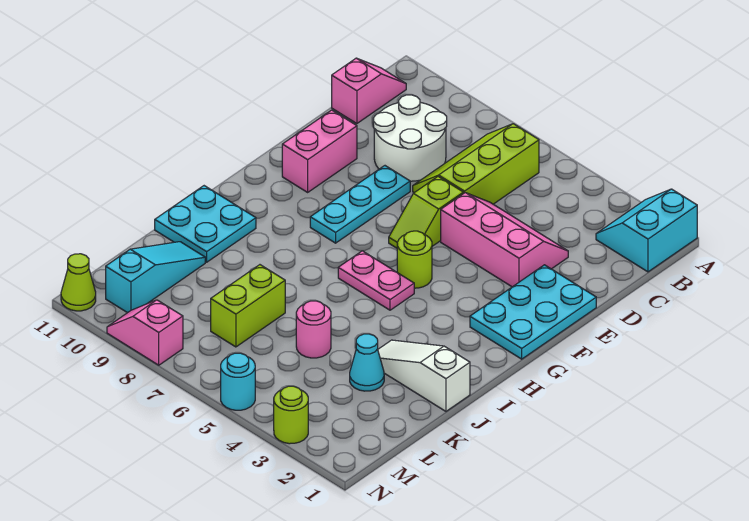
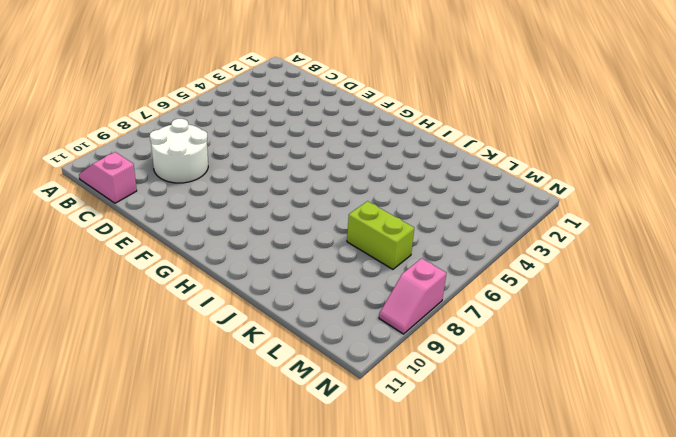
none -> cyan slope A1:B2 level 1 top 1
none -> lime slope B6:D7 level 1 top 6
none -> pink slope D3:E5 level 1 top E

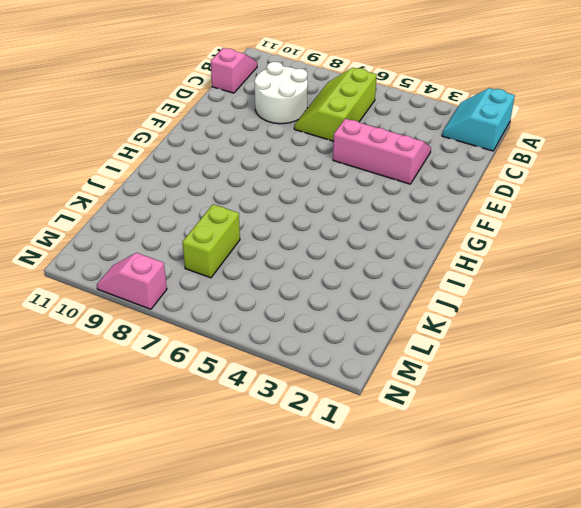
none -> cyan plate E1:G2 level 1
none -> lime slope E6:F6 level 1 top E
none -> cyan plate E8:G8 level 1

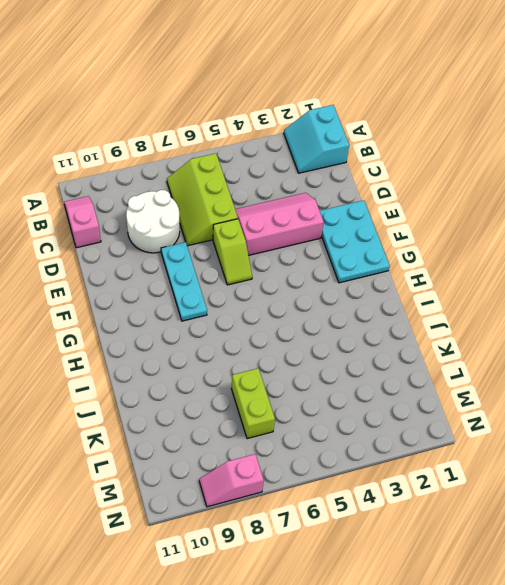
none -> pink brick E10:F10 level 1
none -> lime round brick G5 level 1
none -> pink plate H5:H6 level 1

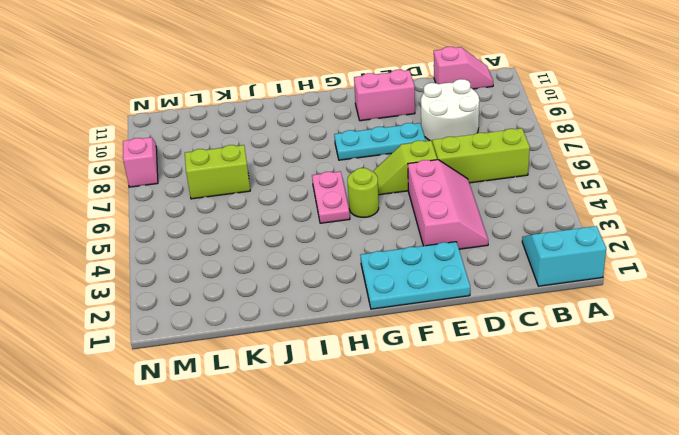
none -> cyan plate I10:J11 level 1
none -> white slope J1:J3 level 1 top 1
none -> cyan cone K3 level 1

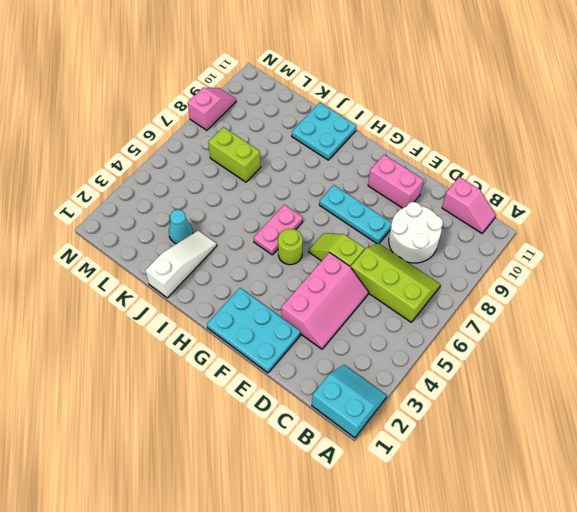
none -> pink round brick K5 level 1
none -> cyan slope K10:M10 level 1 top M
none -> lime round brick N3 level 1

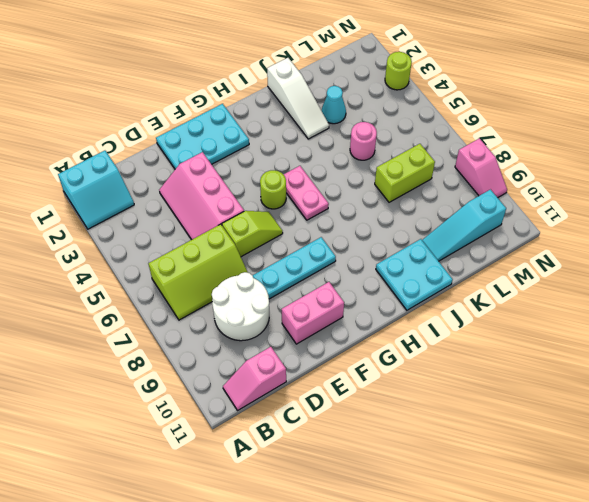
none -> cyan round brick N5 level 1
none -> lime cone N11 level 1

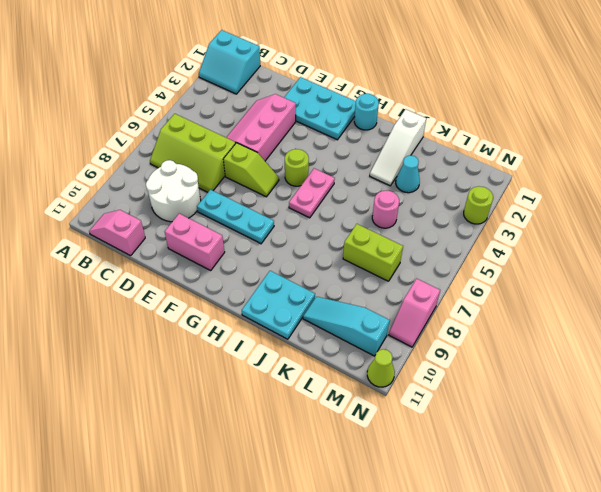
cyan round brick H1 level 1 -> cyan round brick N5 level 1

